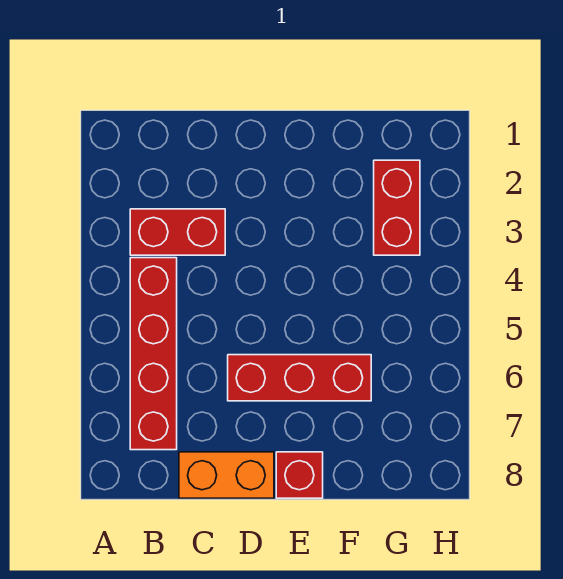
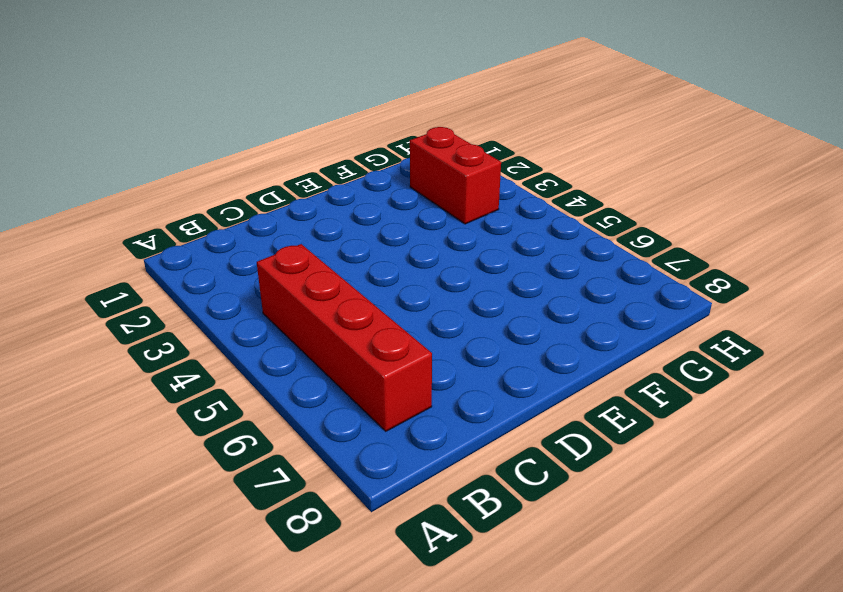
none -> red brick B3:C3 level 1
none -> orange brick C8:D8 level 1

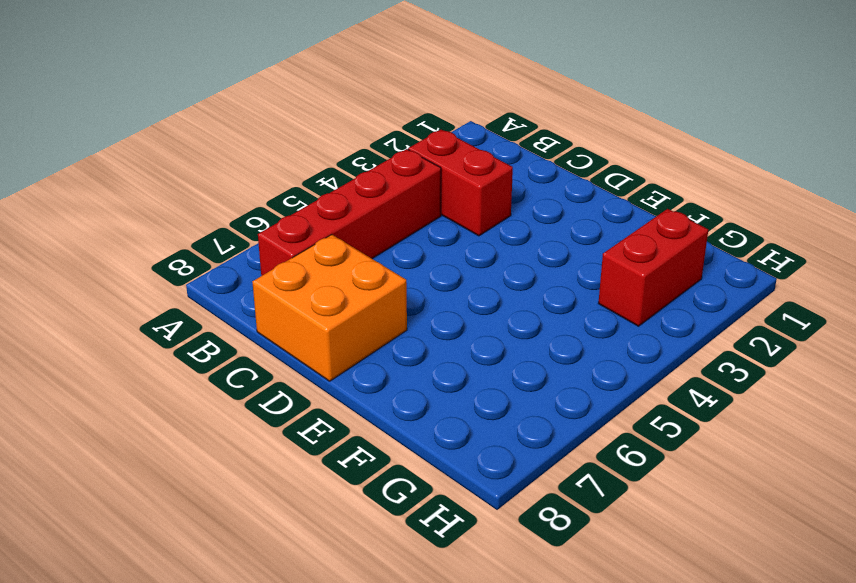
orange brick C7:D8 level 1 -> orange brick C8:D8 level 1
none -> red brick D6:F6 level 1
none -> red brick E8 level 1

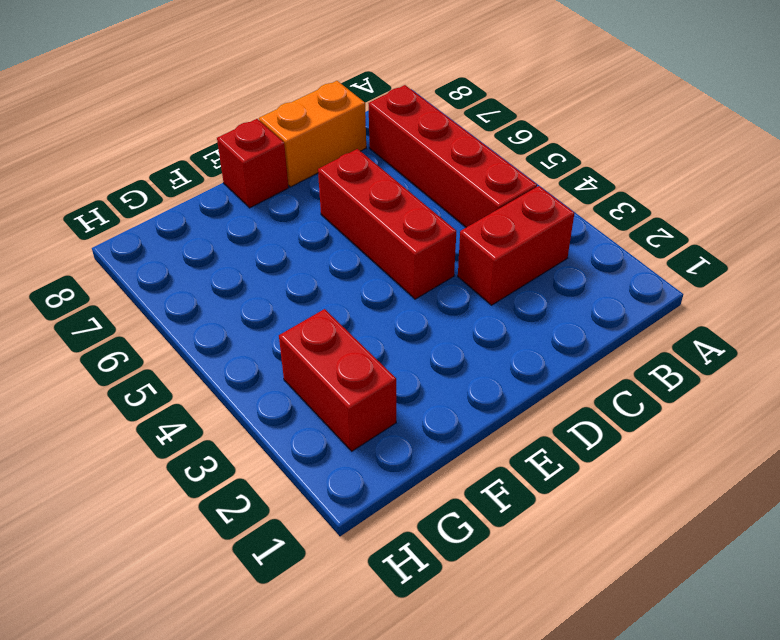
red brick D4:D6 level 1 -> red brick D6:F6 level 1

